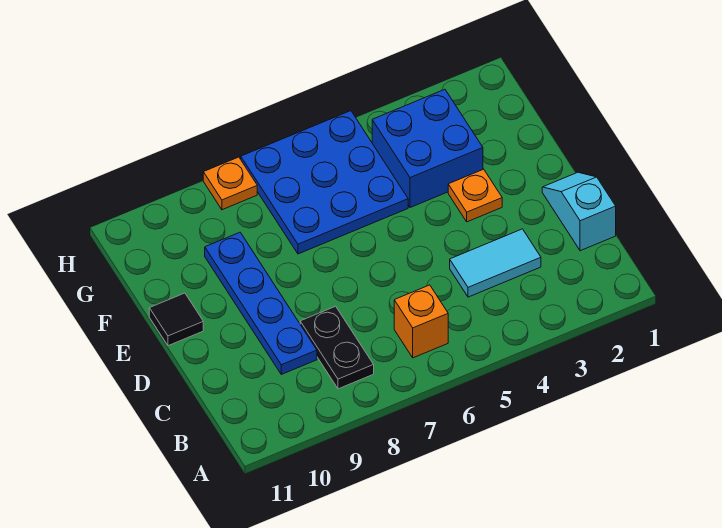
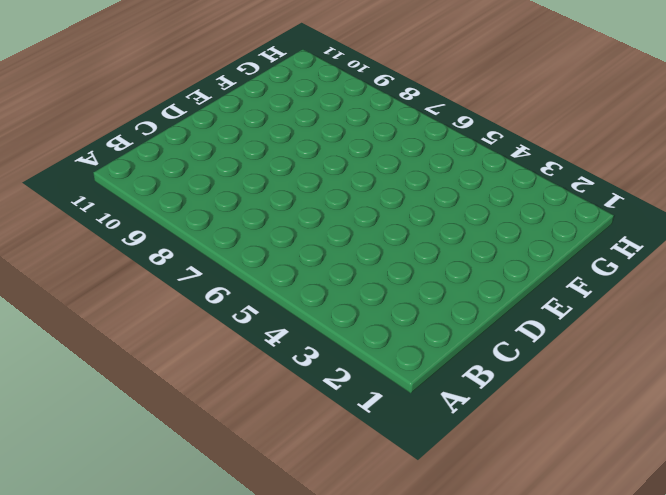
none -> orange brick B6 level 1
none -> black plate B8:C8 level 1

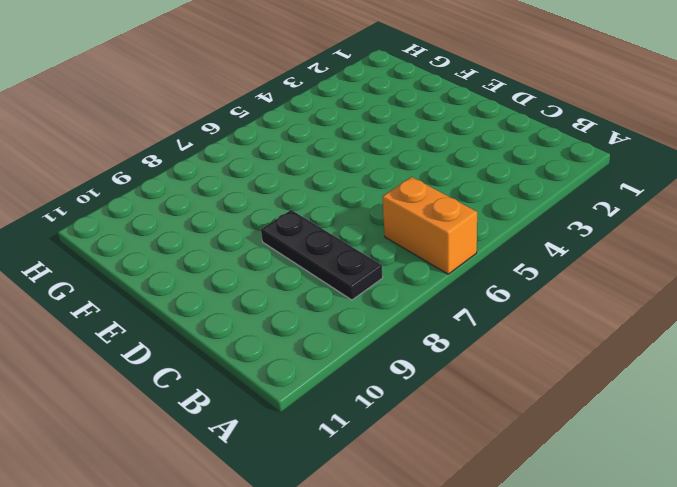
orange brick A6:B6 level 1 -> orange brick B6 level 1
black plate B8:D8 level 1 -> black plate B8:C8 level 1
none -> cyan slope C1:D1 level 1 top C
none -> cyan tile C3:C4 level 1

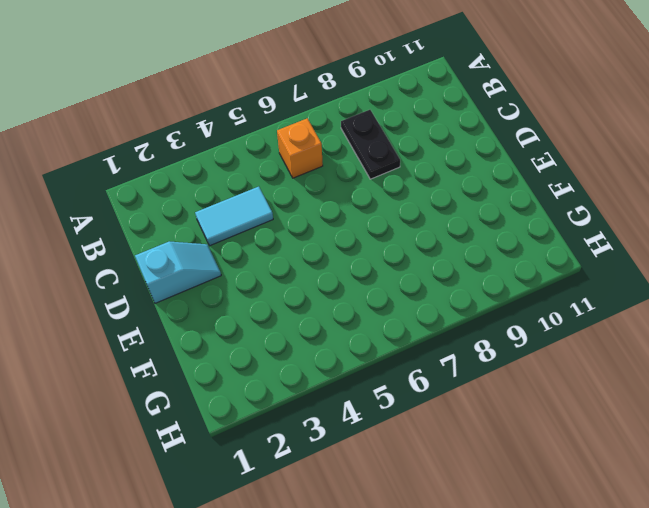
cyan slope D1:D2 level 1 top 1 -> cyan slope C1:D1 level 1 top C
none -> blue plate C9:F9 level 1
none -> orange plate E3 level 1

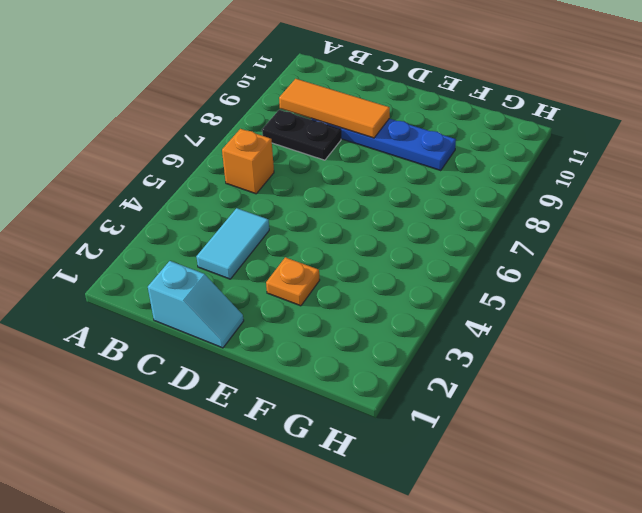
orange tile B9:D9 level 2 -> none
none -> black tile E11 level 1
none -> blue brick F3:G4 level 1

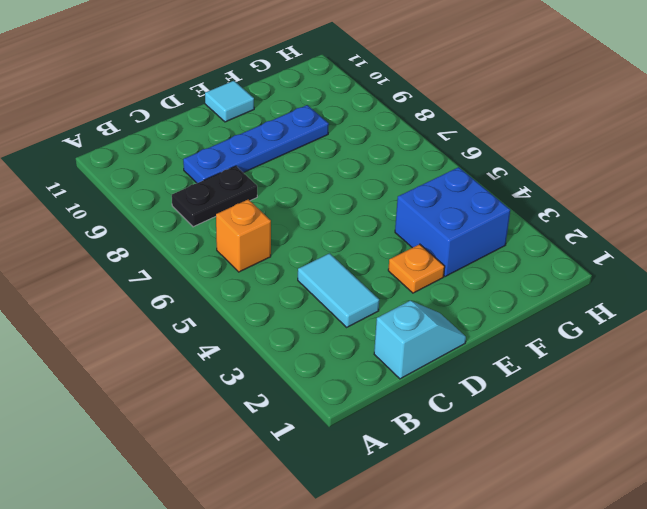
cyan tile E11 level 1 -> black tile E11 level 1
none -> blue plate F5:H7 level 1
none -> orange plate H8 level 1

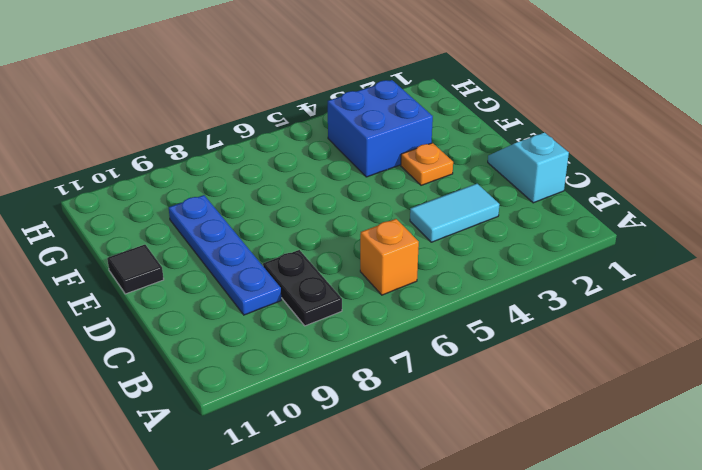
none -> blue plate F5:H7 level 1
none -> orange plate H8 level 1

